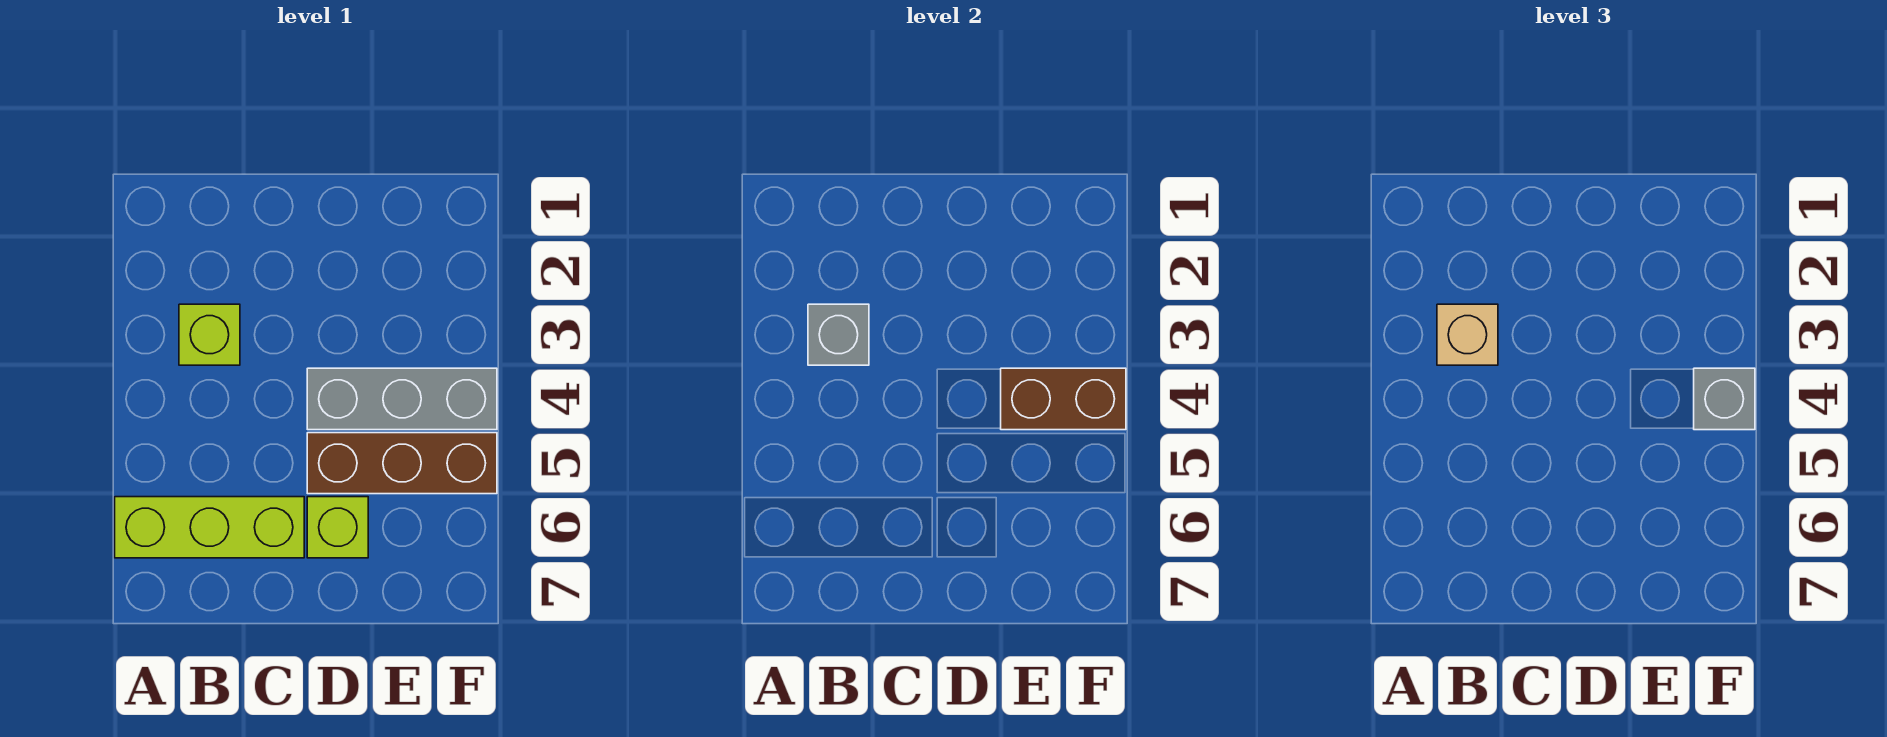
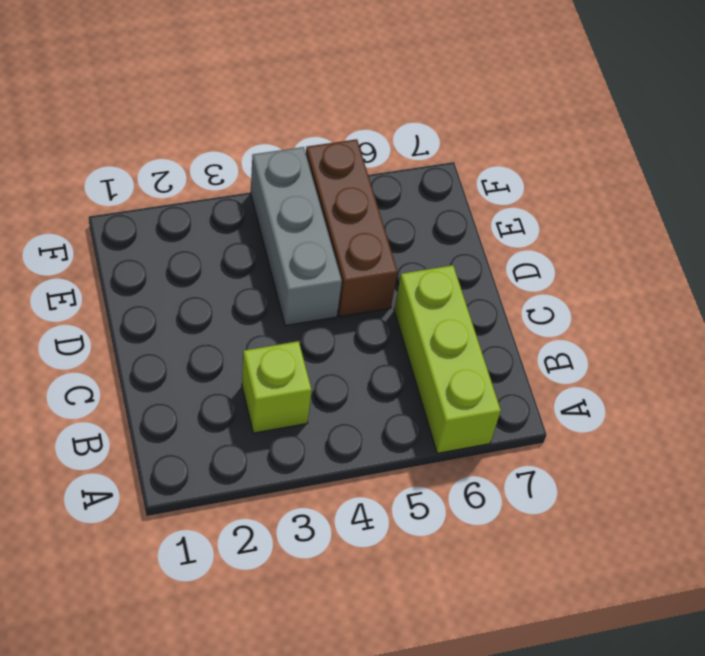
none -> lime brick D6 level 1
none -> grey brick B3 level 2

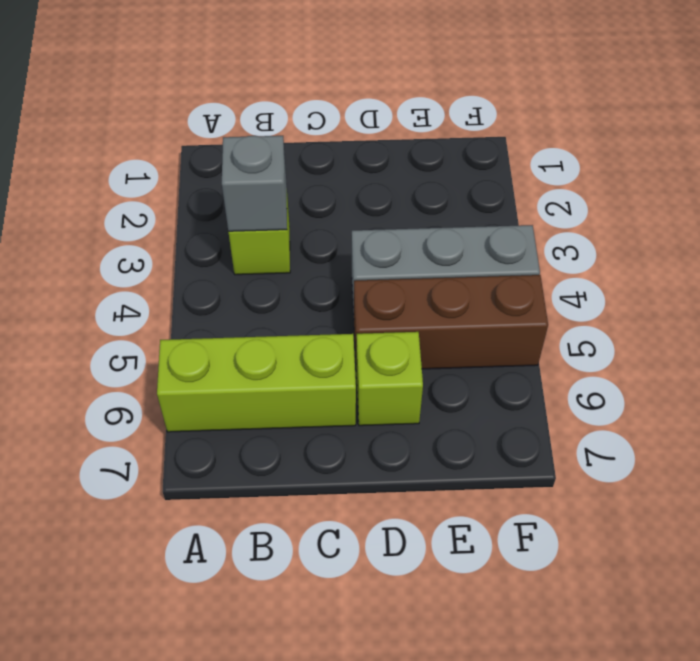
none -> brown brick E4:F4 level 2
none -> tan brick B3 level 3

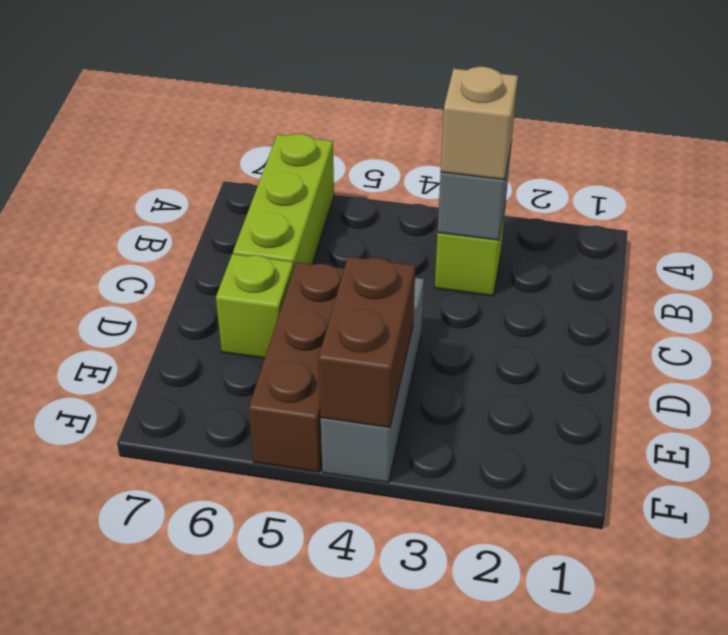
none -> grey brick F4 level 3

